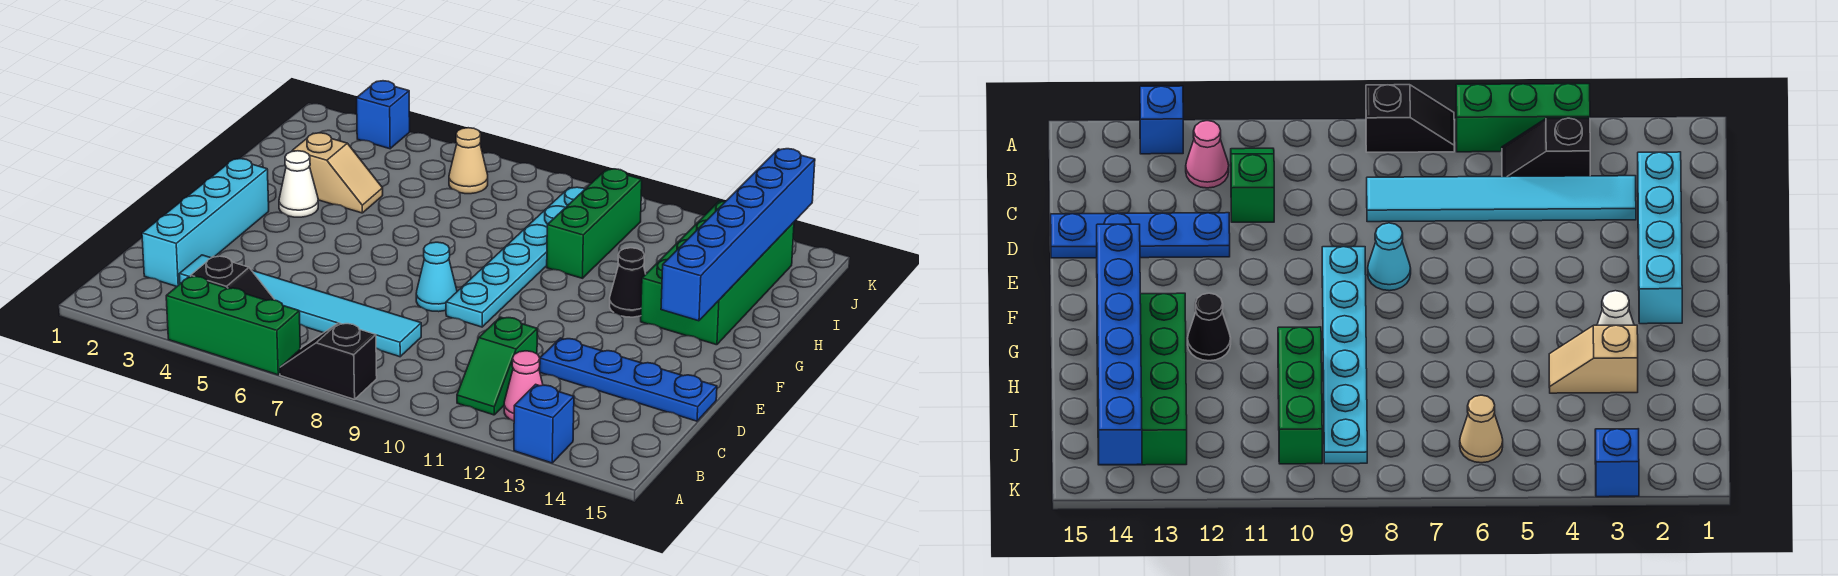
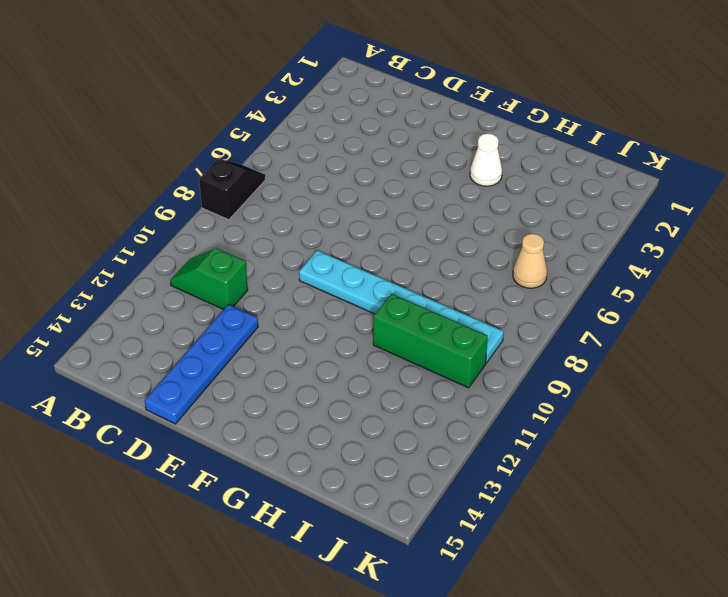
none -> green brick A4:A6 level 1
none -> blue brick A13 level 1
none -> black slope B4:B5 level 1 top 4

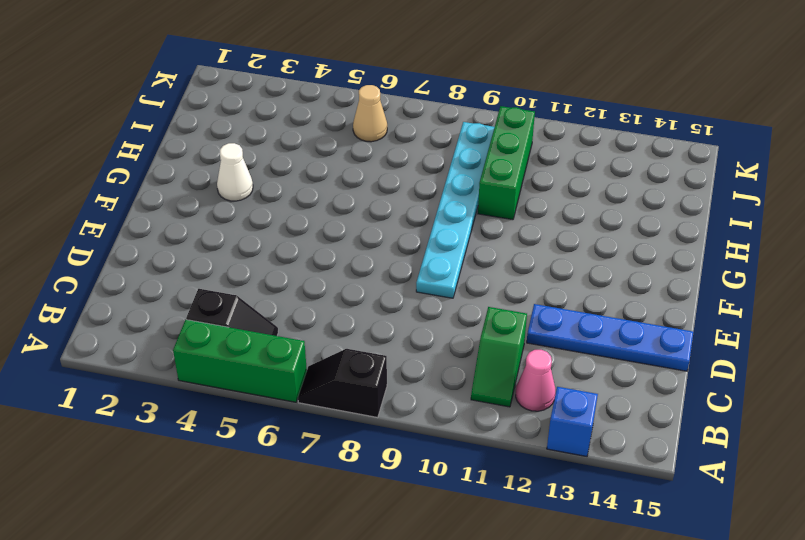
none -> cyan brick C2:F2 level 1
none -> cyan tile C3:C8 level 1
none -> cyan cone E8 level 1

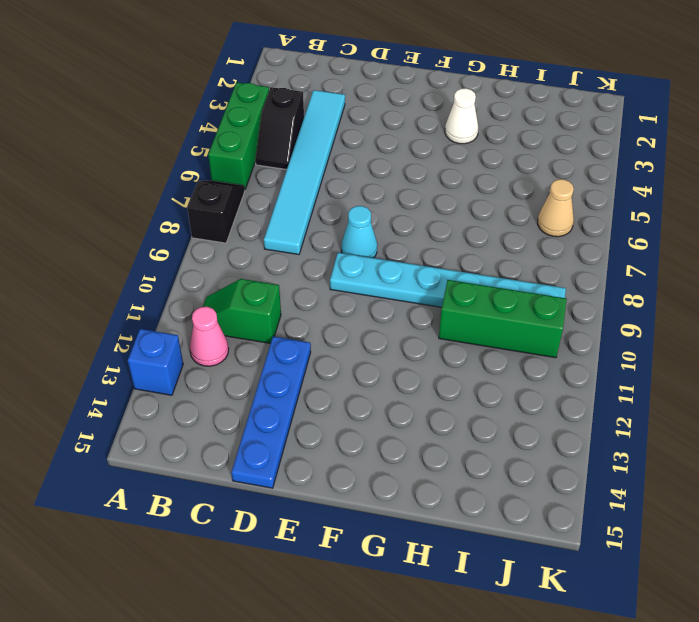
none -> cyan brick C2:F2 level 1
none -> black cone G12 level 1
none -> green brick G13:J14 level 1

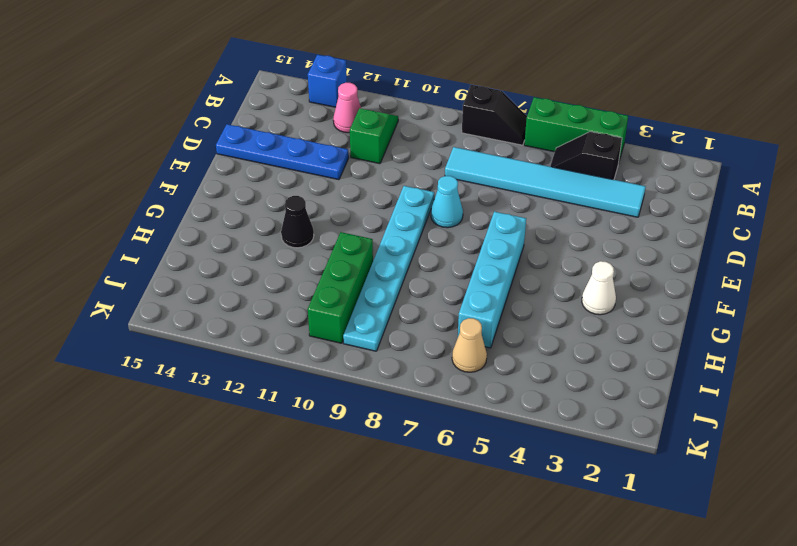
cyan brick F6:I6 level 1 -> cyan brick C2:F2 level 1
none -> green brick G13:J14 level 1
none -> tan slope H3:H4 level 1 top 3
none -> blue brick K3 level 1

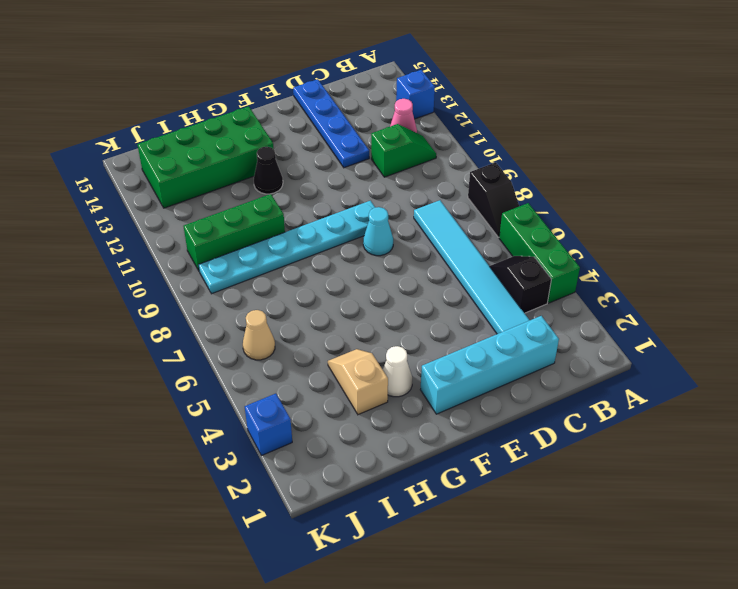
none -> blue brick F14:K14 level 2

